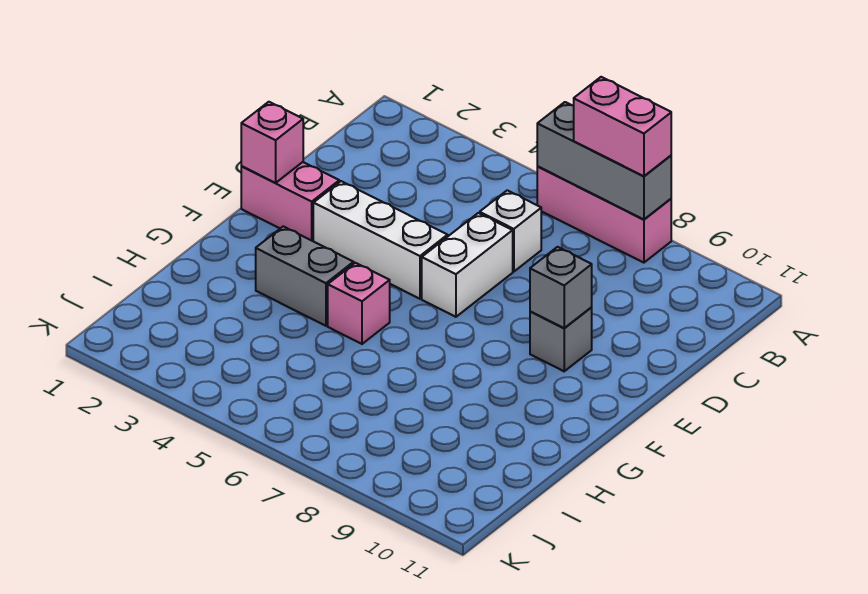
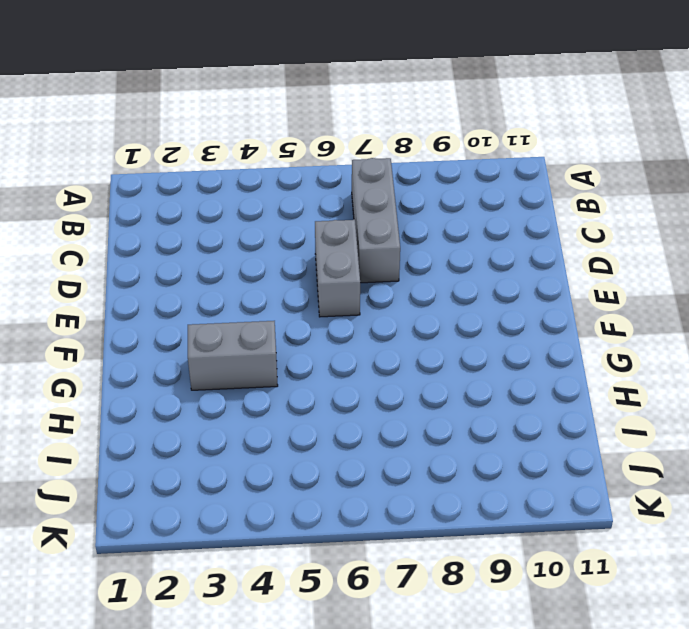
grey brick B7:D7 level 1 -> grey brick A6:A8 level 2
grey brick D6:E6 level 1 -> white brick D6:E6 level 1
none -> pink brick A6:A8 level 1
none -> white brick C6 level 1
none -> pink brick E1:E2 level 1

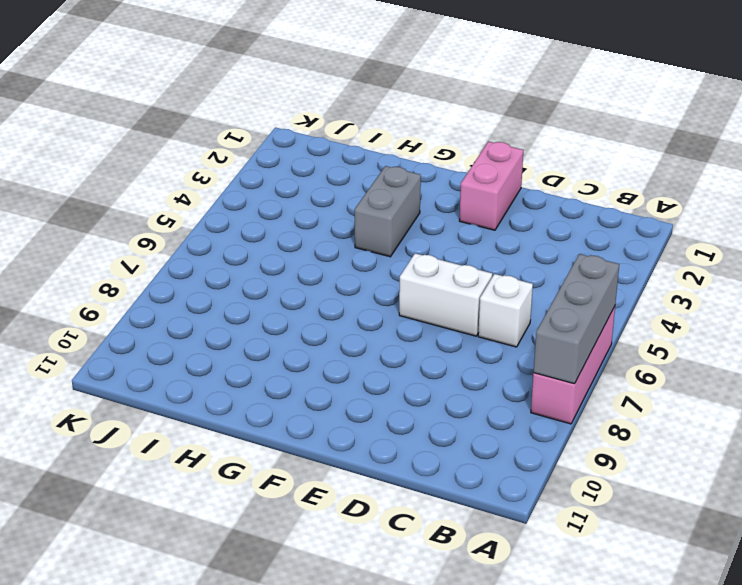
none -> white brick E3:E5 level 1
none -> grey brick E9 level 1
none -> pink brick G5 level 1

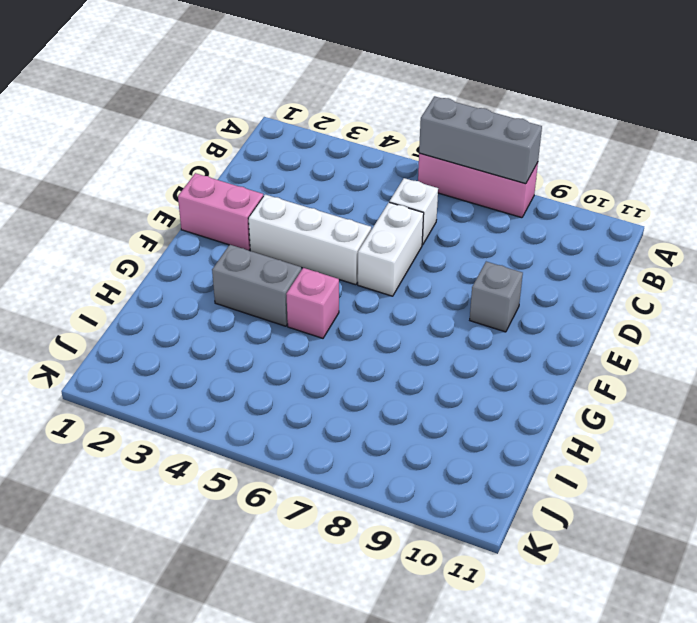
none -> pink brick E1 level 2
none -> grey brick E9 level 2
none -> pink brick A7:A8 level 3

